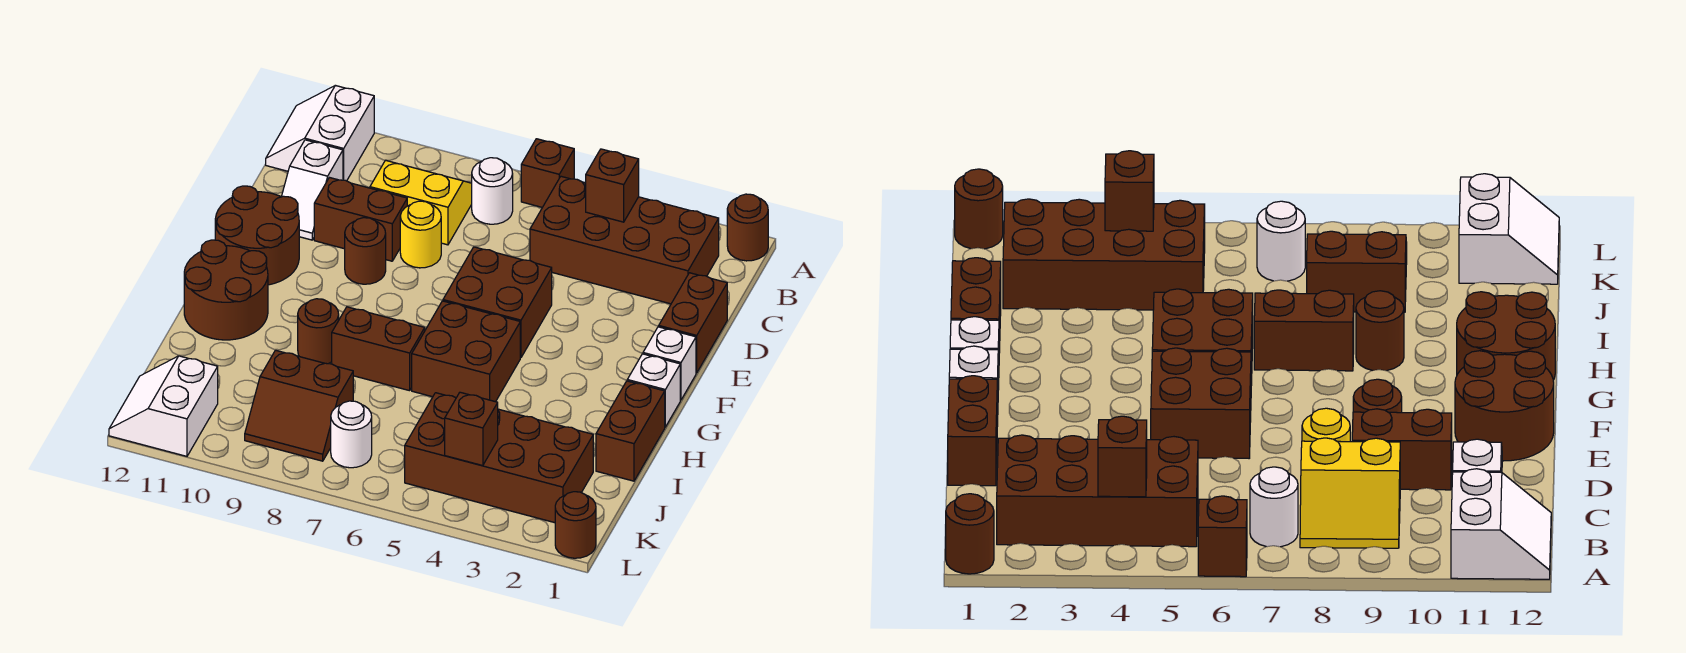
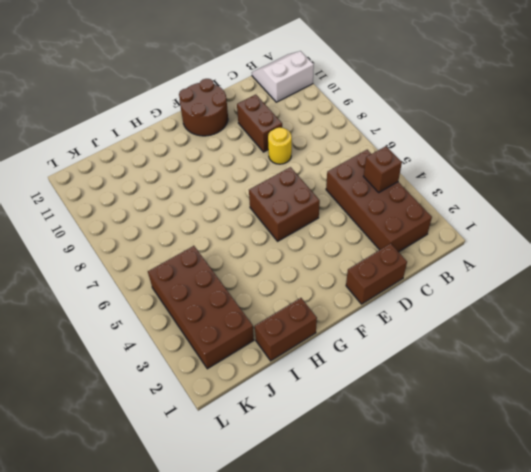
none -> brown round brick A1 level 1
none -> brown brick A6 level 1
none -> white round brick B7 level 1

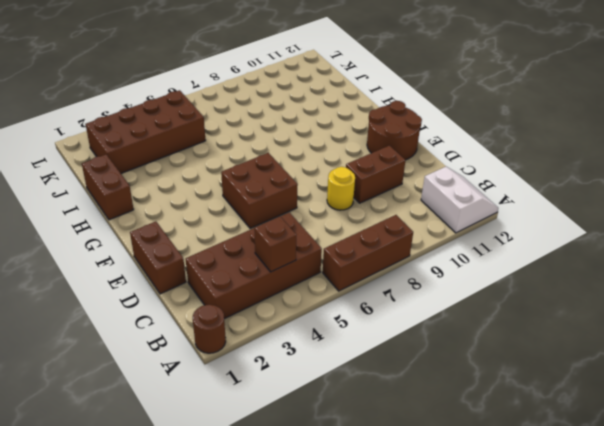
brown brick A6:A8 level 1 -> brown brick A6 level 1
none -> white round brick B7 level 1
none -> yellow slope B8:C9 level 1 top C
none -> white slope C11:D11 level 1 top C

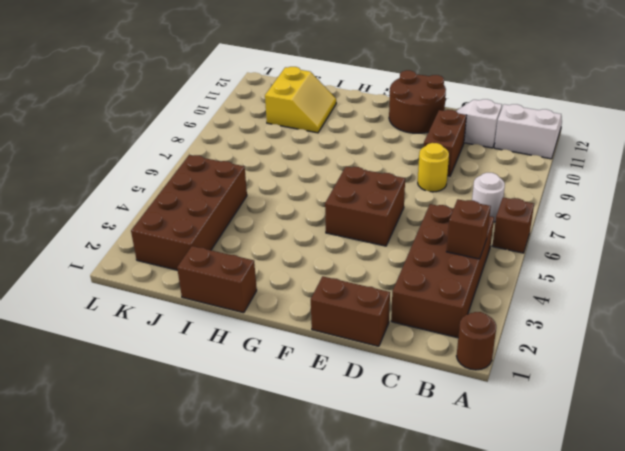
yellow slope I10:J11 level 1 top J -> yellow slope B8:C9 level 1 top C
none -> brown round brick E9 level 1
none -> white brick F1 level 1
none -> white brick G1 level 1

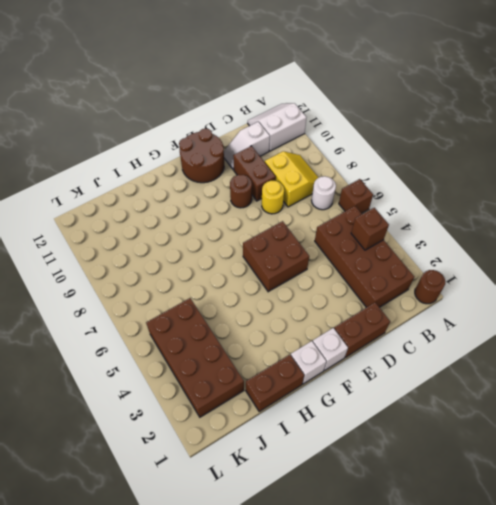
none -> brown brick G5:H6 level 1
none -> brown round brick G11:H12 level 1
none -> brown brick H7:H8 level 1

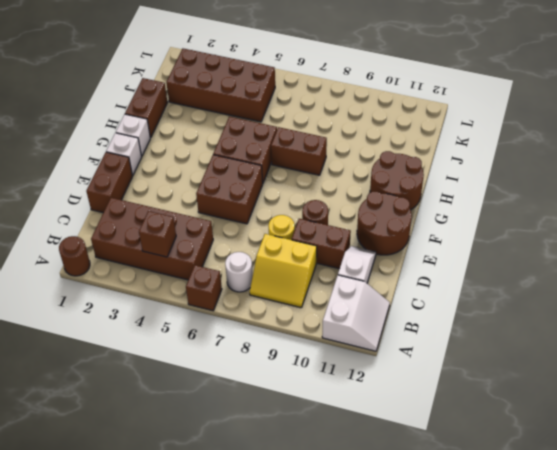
none -> brown round brick H9 level 1
none -> brown slope J8:K9 level 1 top J
none -> white round brick K7 level 1

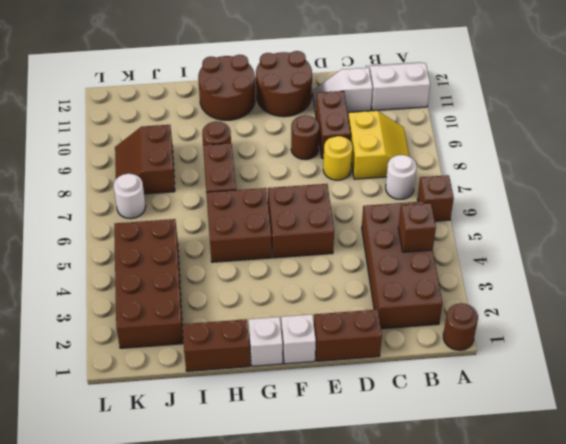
none -> white slope K11:L12 level 1 top 11
none -> brown round brick L1 level 1
none -> brown brick K4 level 2

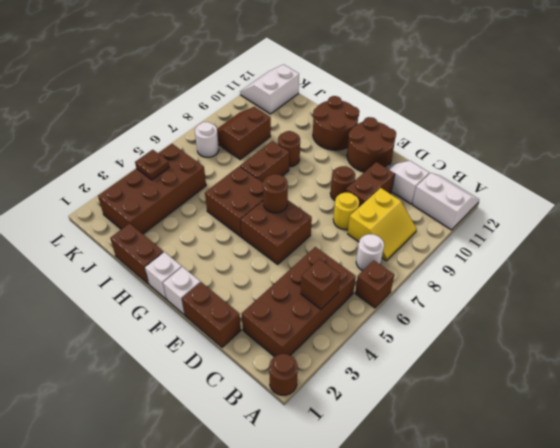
brown round brick F6 level 2 -> brown round brick L1 level 1
brown plate K4 level 2 -> brown brick K4 level 2
white slope K11:L12 level 1 top K -> white slope K11:L12 level 1 top 11

